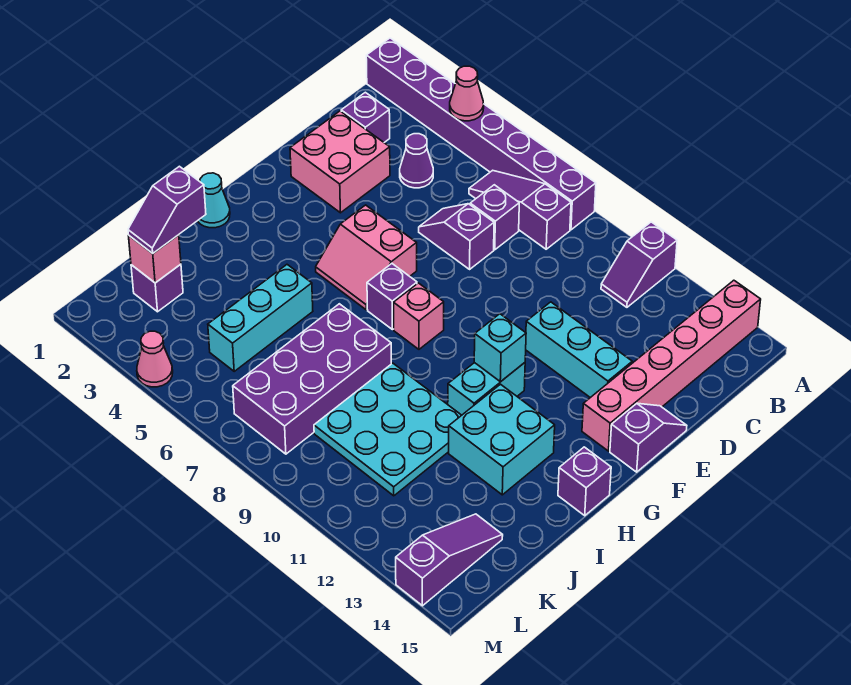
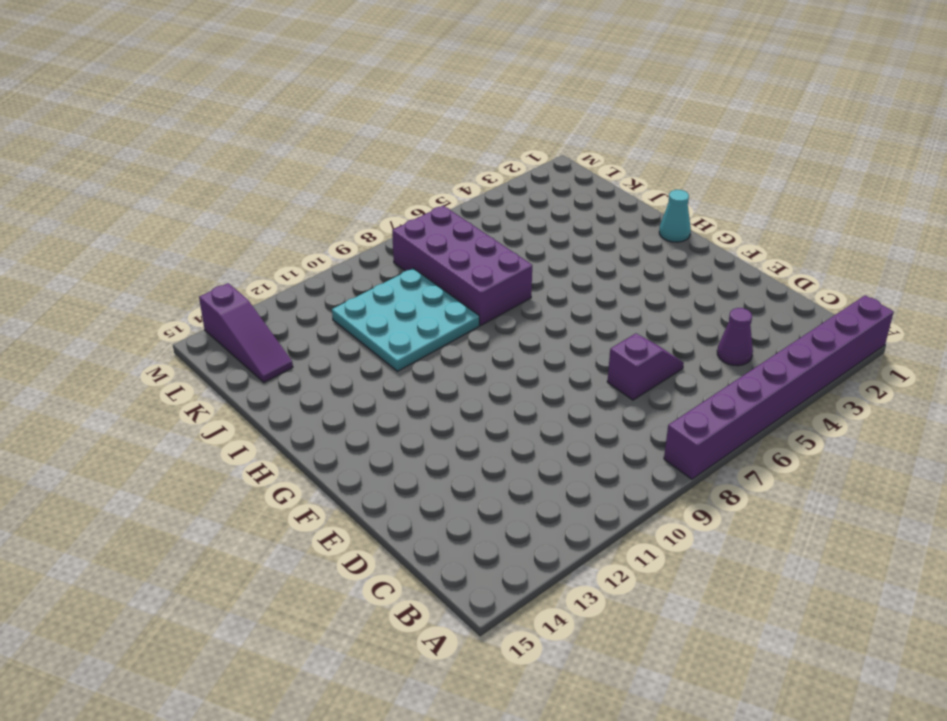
none -> purple slope A11:B11 level 1 top A
none -> pink brick A14:F14 level 1
none -> purple slope B6:B8 level 1 top 8

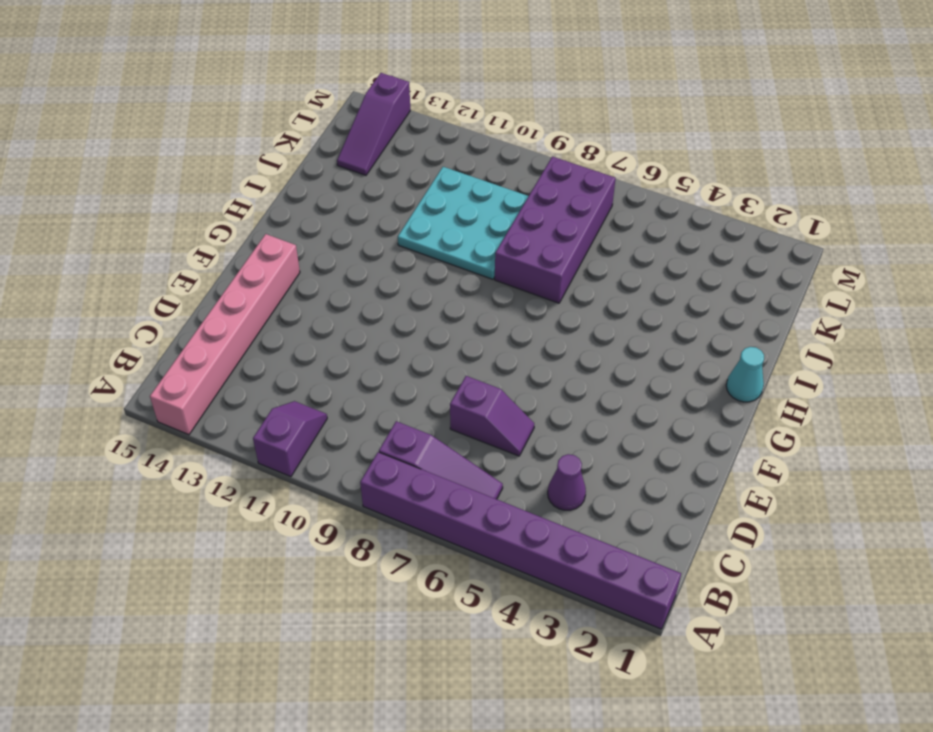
none -> purple brick C2 level 1
none -> purple brick C7 level 1
none -> pink brick D2:E3 level 1

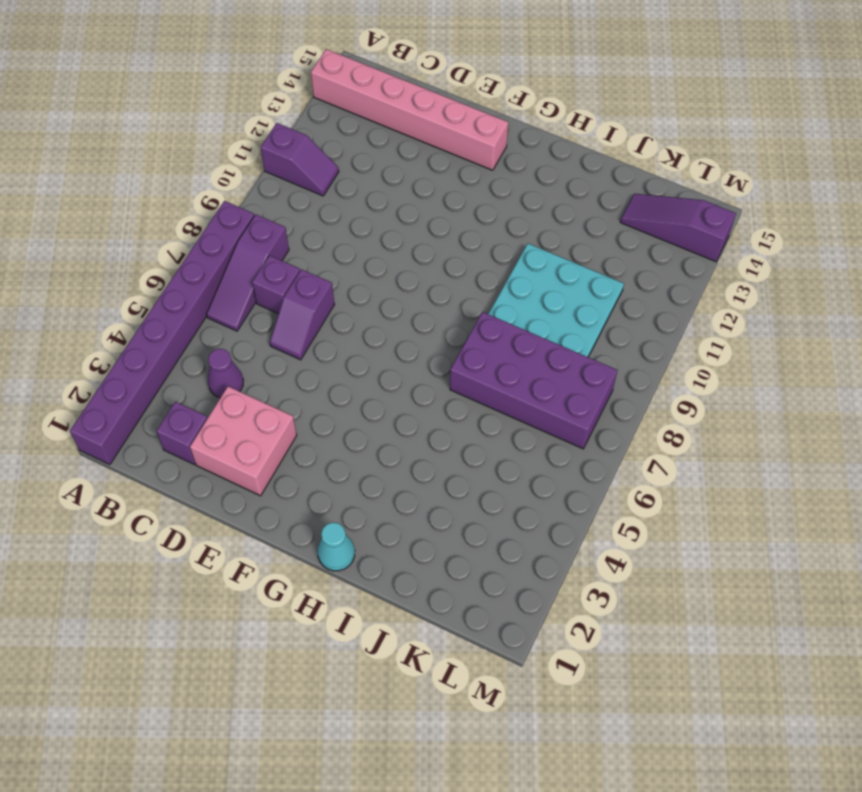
none -> cyan brick E11:E13 level 1
none -> purple slope E15:F15 level 1 top F
none -> pink slope F5:G6 level 1 top F

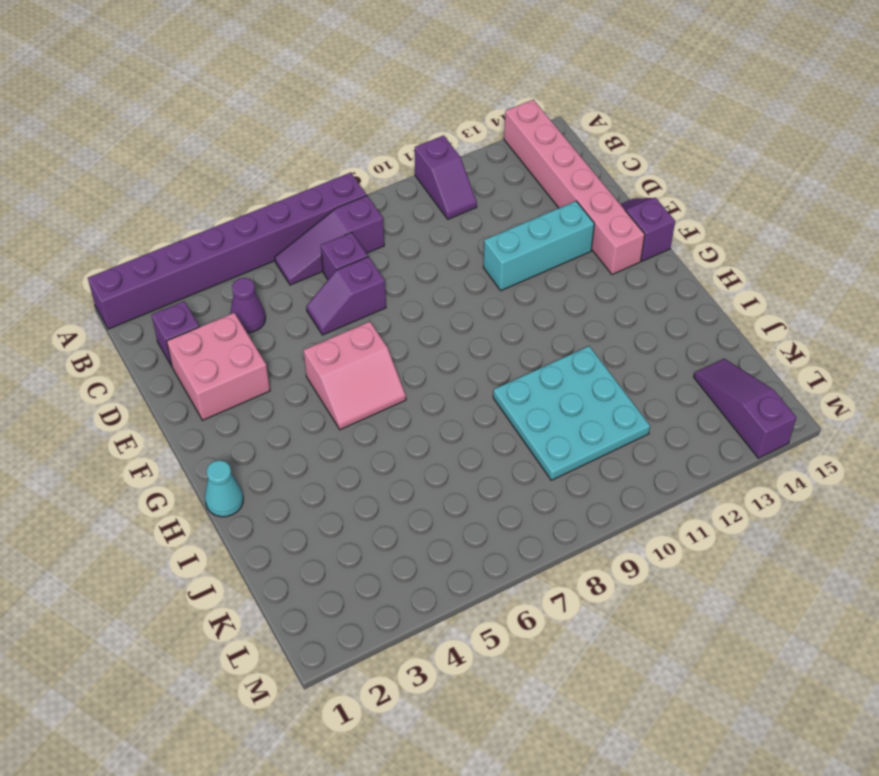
none -> purple brick G7 level 1
none -> pink brick G8 level 1
none -> cyan brick G11:H11 level 1

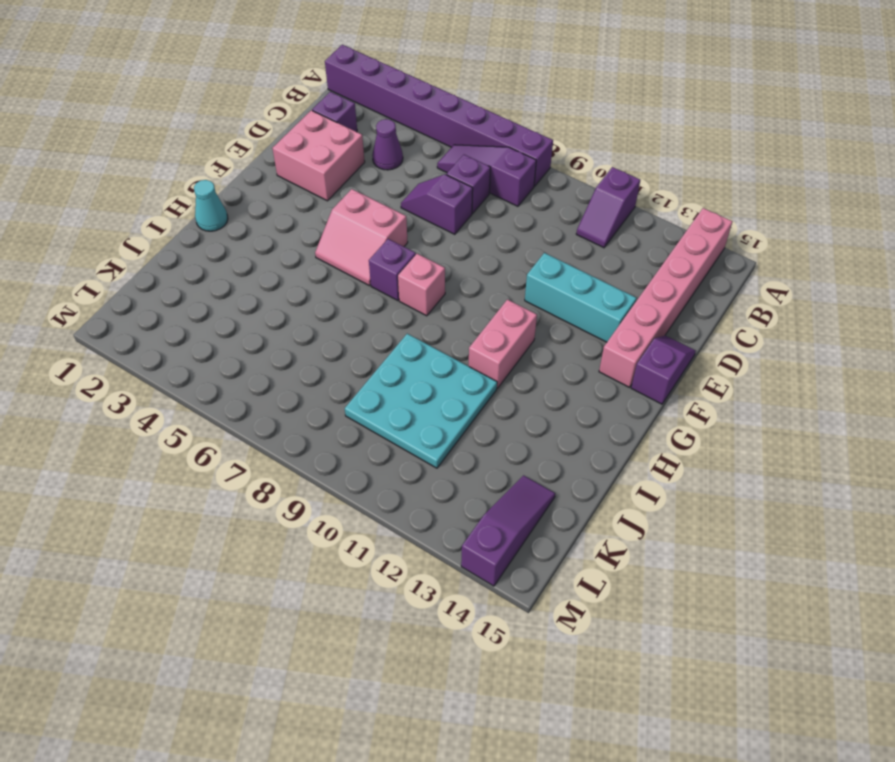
pink brick G11:H11 level 1 -> cyan brick G11:H11 level 1
none -> cyan brick H12:I13 level 1
none -> purple brick H15 level 1
none -> cyan brick I5:K5 level 1

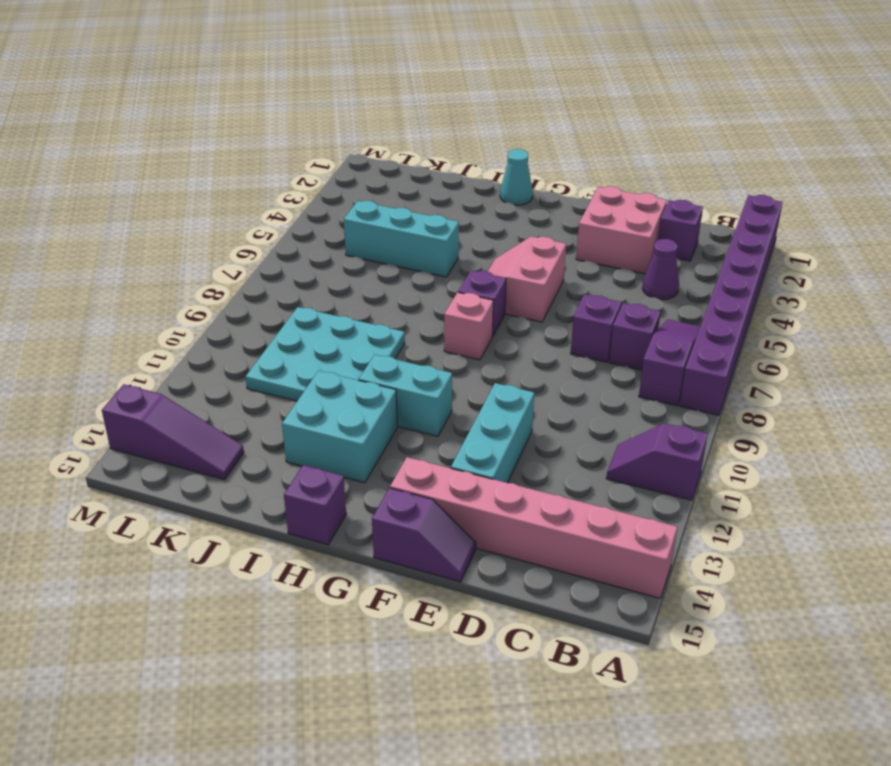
none -> purple brick I7:L8 level 1
none -> purple brick K2 level 1
none -> pink cone M4 level 1

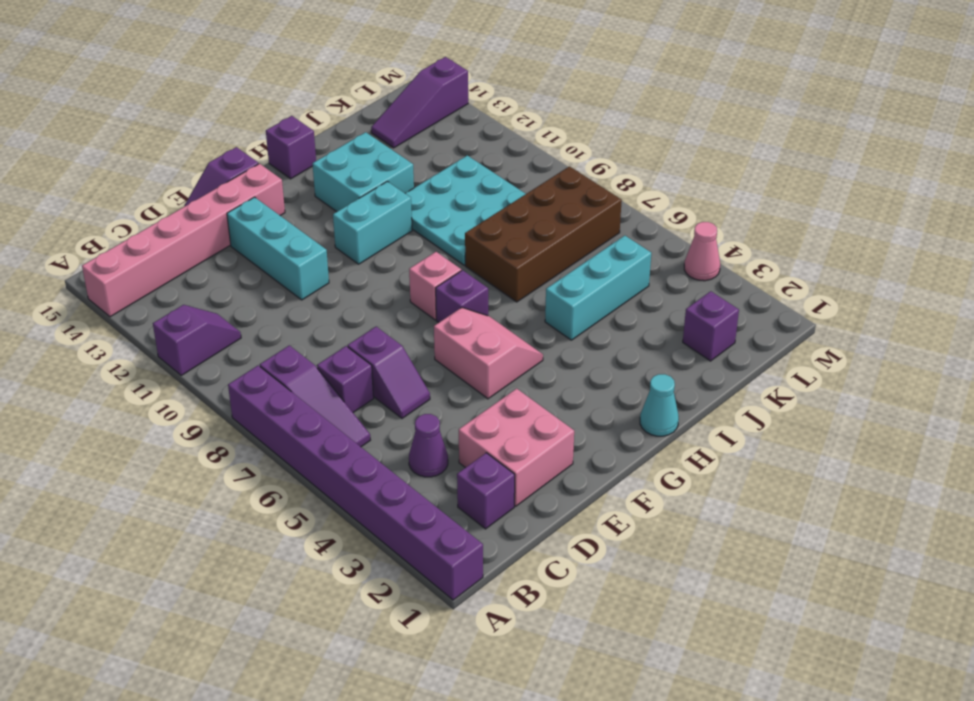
brown brick I7:L8 level 1 -> purple brick I7:L8 level 1
none -> pink cone A4 level 2
none -> cyan brick G11 level 2
none -> pink brick K2 level 2

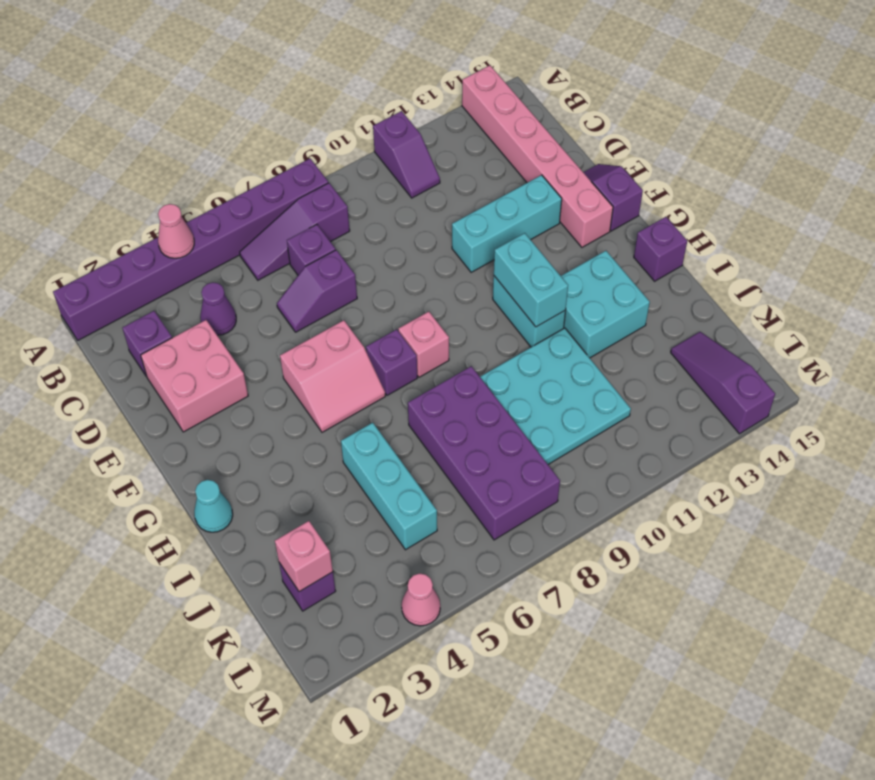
cyan brick G11:H11 level 2 -> cyan brick G11 level 2
none -> purple slope J2:K2 level 3 top J

